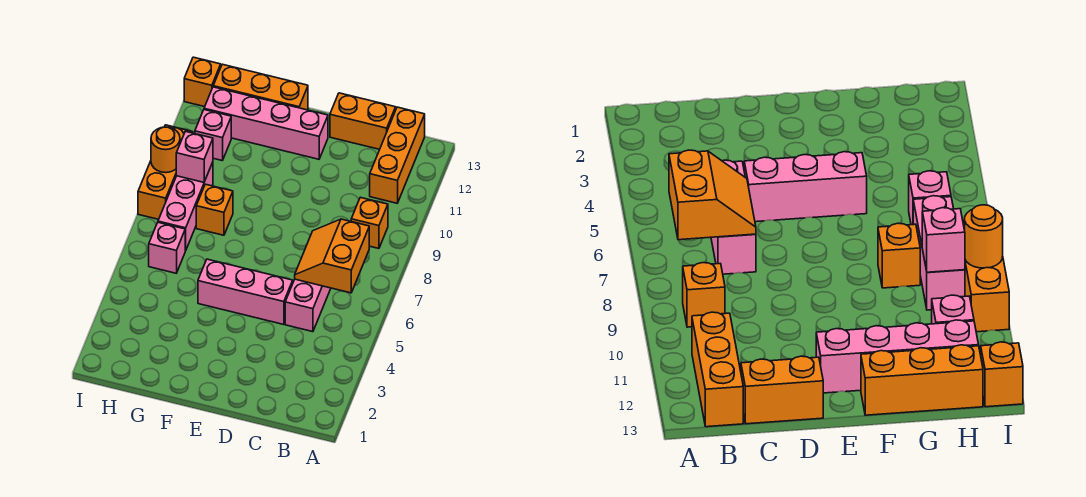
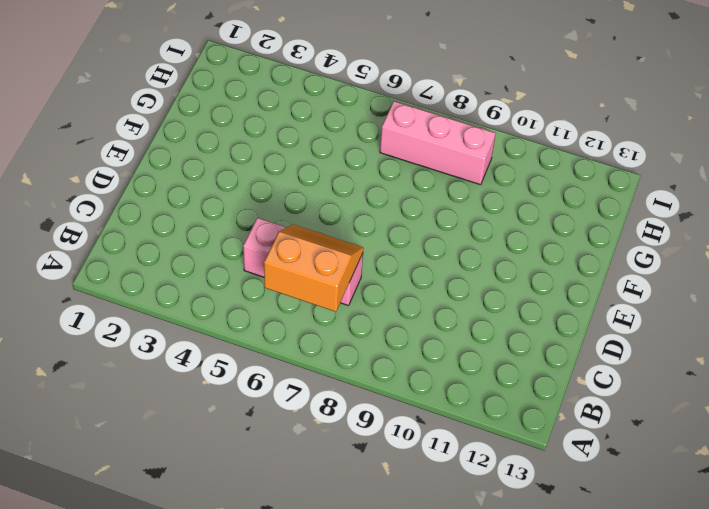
none -> orange brick B9 level 1
none -> orange brick B11:B13 level 1
none -> orange brick C13:D13 level 1

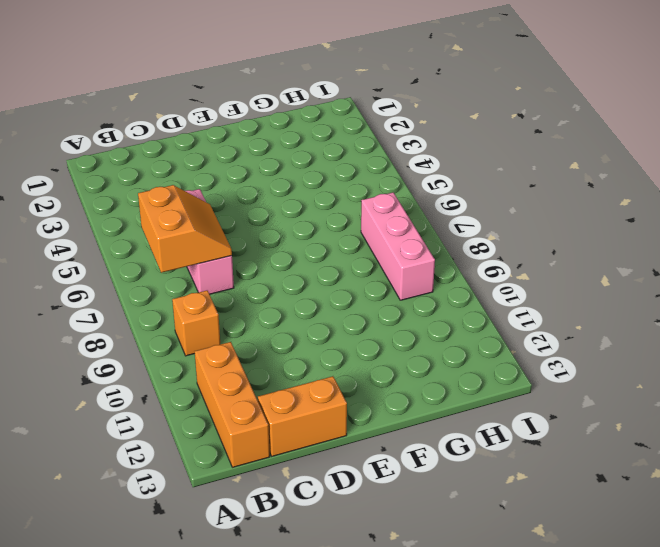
none -> pink brick D5:F5 level 1
none -> pink brick E12:H12 level 1
none -> orange brick F13:H13 level 1

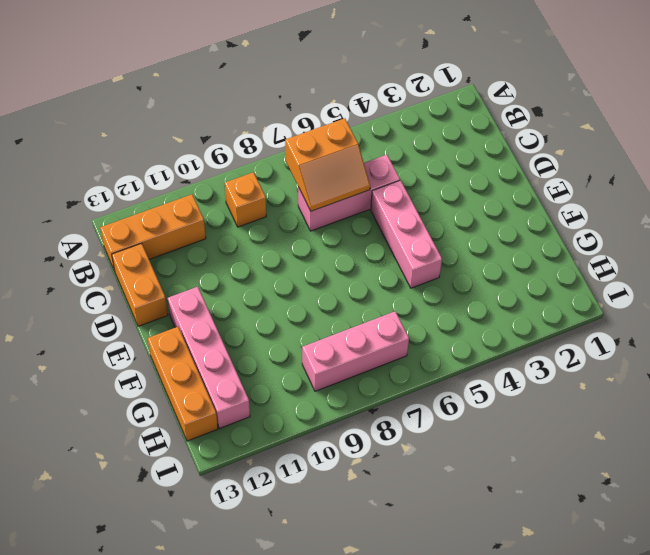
none -> orange brick G8 level 1
none -> pink brick H6 level 1
none -> pink brick H11 level 1

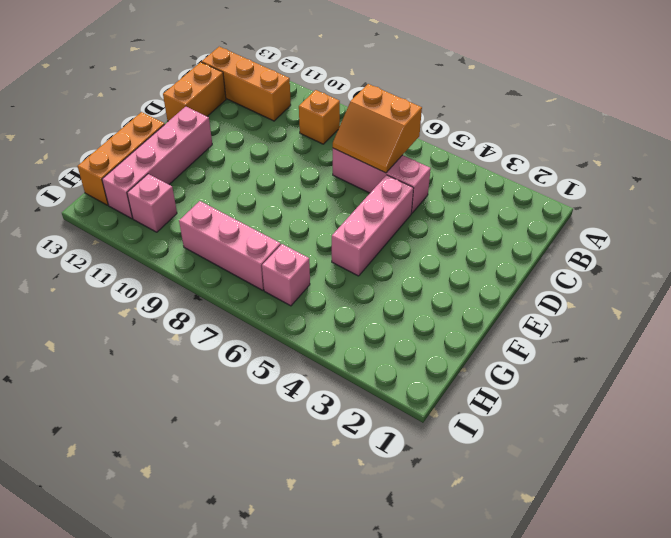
none -> orange brick G8 level 1
none -> orange brick I8:I10 level 1
none -> orange brick I13 level 1

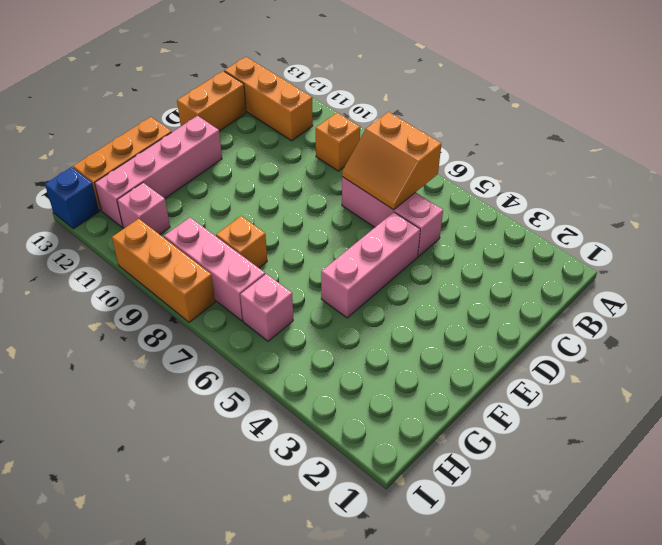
blue brick I13 level 1 -> orange brick I13 level 1
none -> pink brick H9 level 2
none -> orange round brick I9 level 2

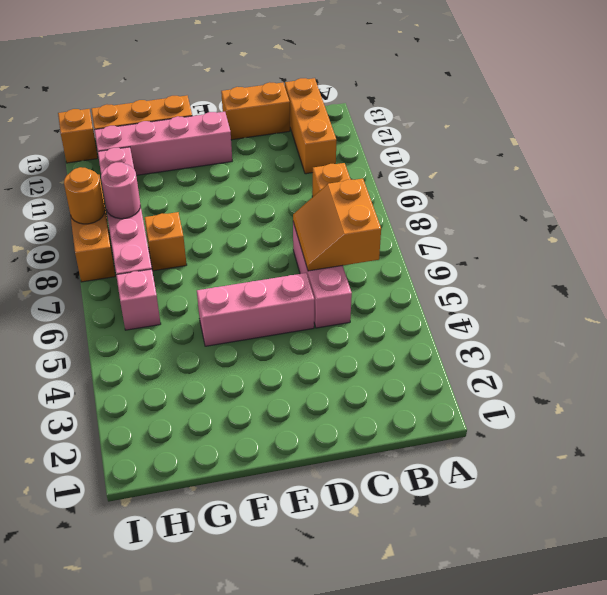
pink round brick H9 level 2 -> pink brick H9 level 2

